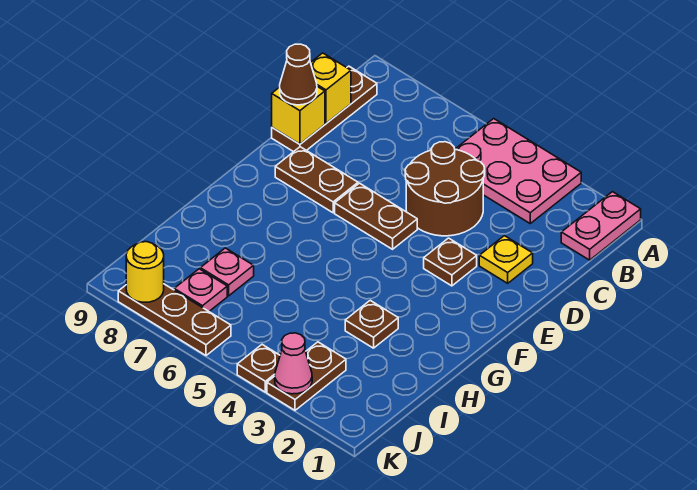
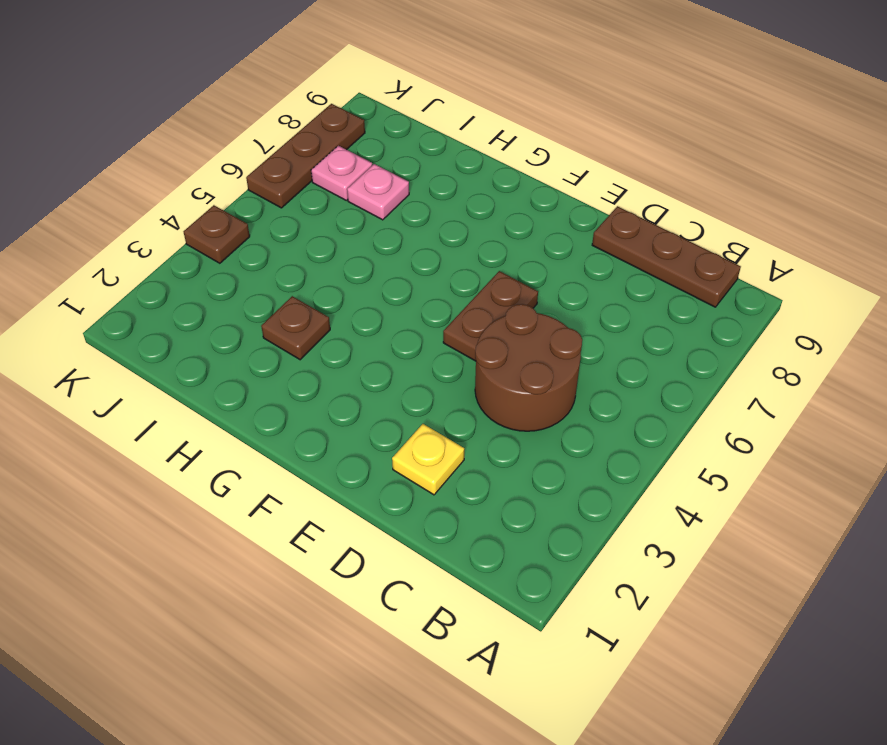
none -> pink plate A1:B1 level 1
none -> pink plate A3:B5 level 1
none -> brown plate E3 level 1

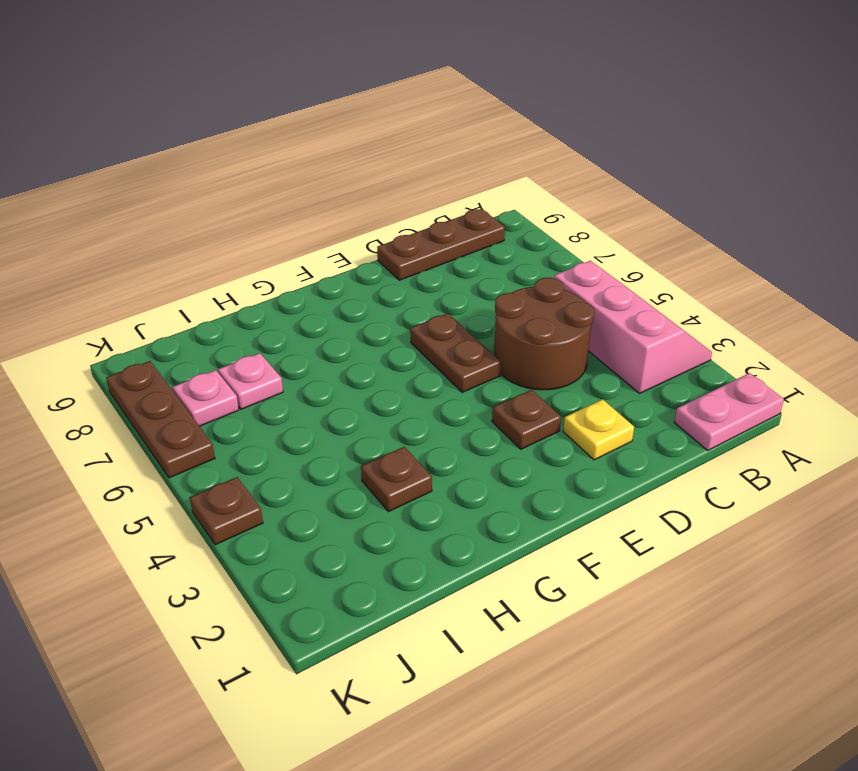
pink slope A3:B5 level 1 top B -> pink plate A3:B5 level 1
none -> brown plate E7:E8 level 1
none -> brown plate J3:K3 level 1
none -> yellow brick C9 level 2

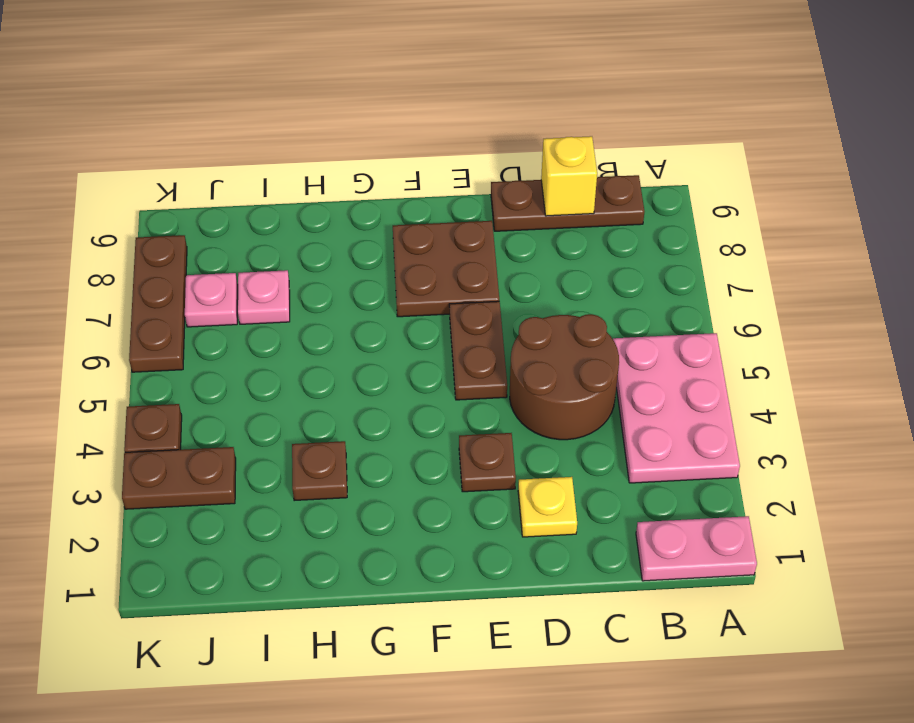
brown plate E7:F8 level 1 -> brown plate E7:E8 level 1
none -> yellow brick D9 level 2
none -> pink cone K3 level 2
none -> yellow round brick K8 level 2

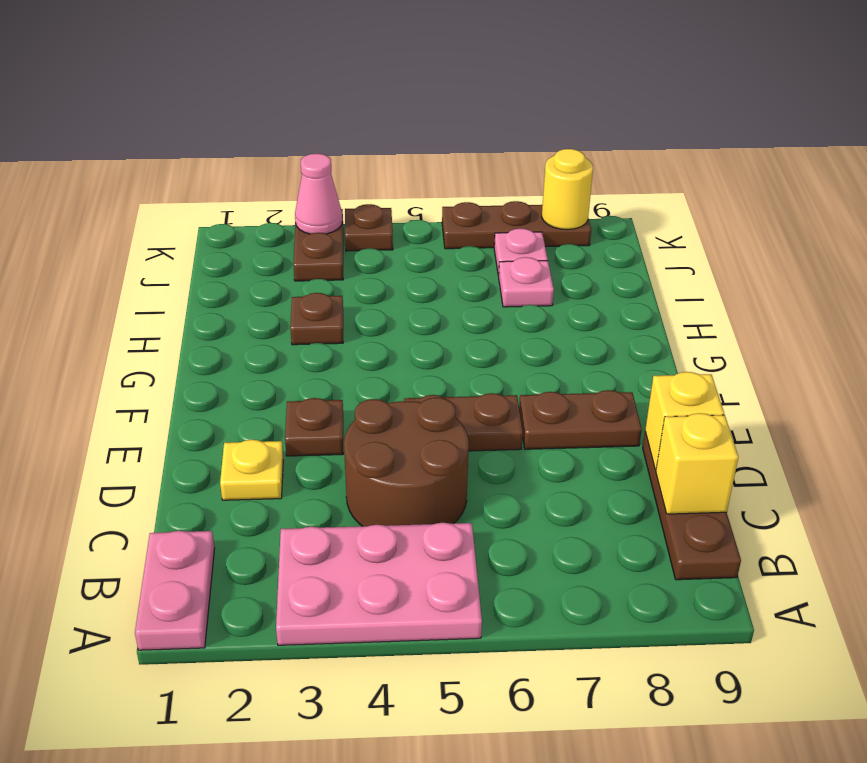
none -> brown cone D9 level 3

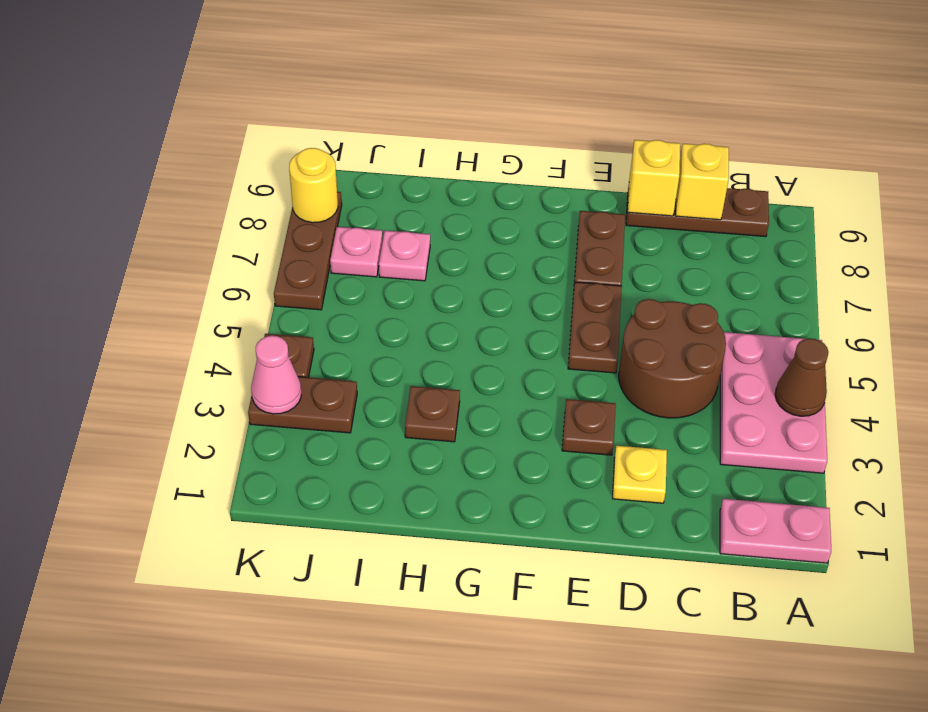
brown cone A4 level 2 -> brown cone D9 level 3

